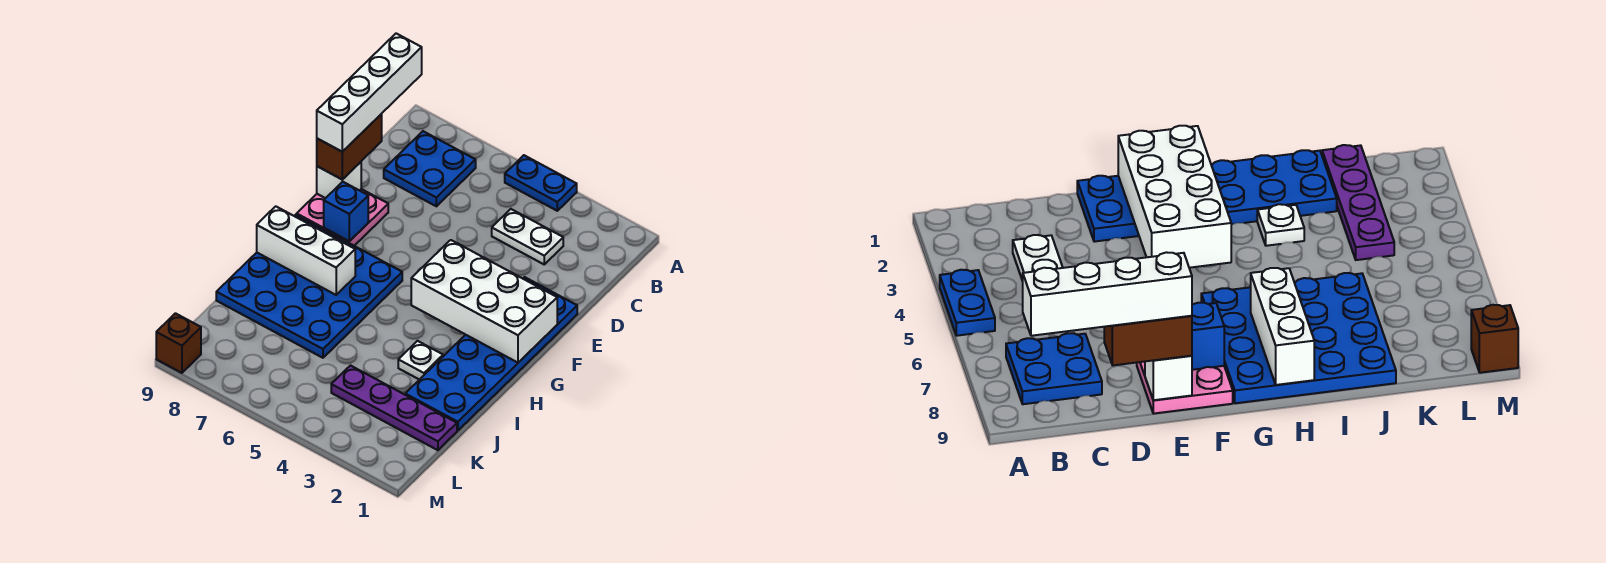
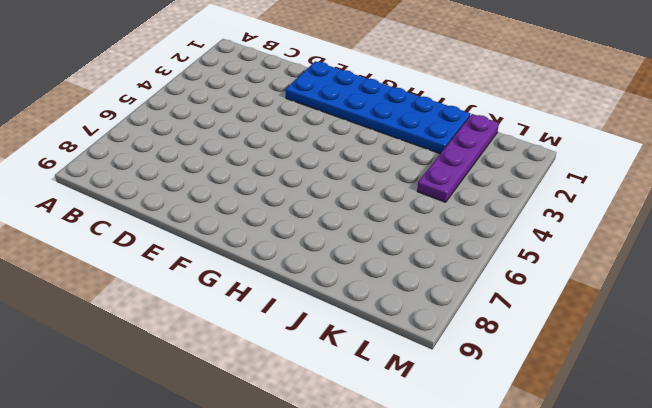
none -> blue plate A4:A5 level 1
none -> blue plate B7:C8 level 1
none -> white plate C3:C4 level 1

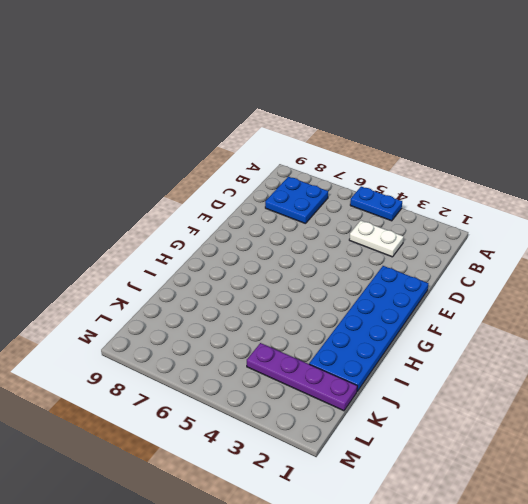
none -> pink plate E8:F9 level 1
none -> blue plate G6:J9 level 1
none -> white plate I3 level 1

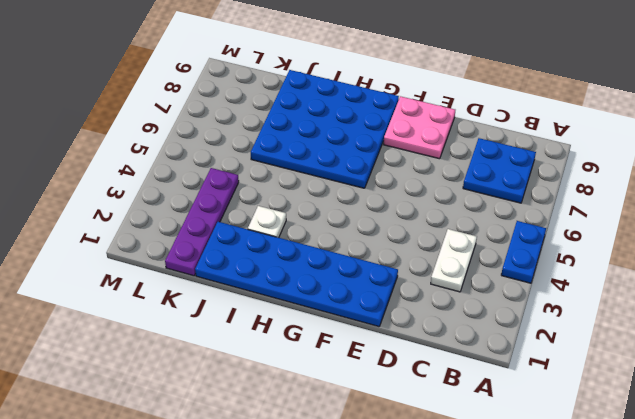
none -> brown brick M9 level 1
none -> white brick E9 level 2
none -> white brick F1:G4 level 2

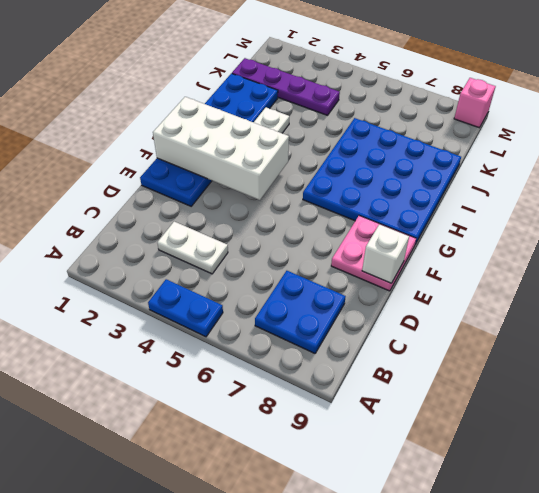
pink brick M9 level 1 -> brown brick M9 level 1
none -> blue brick F8 level 2
none -> white brick H7:H9 level 2
none -> brown brick D9:E9 level 3

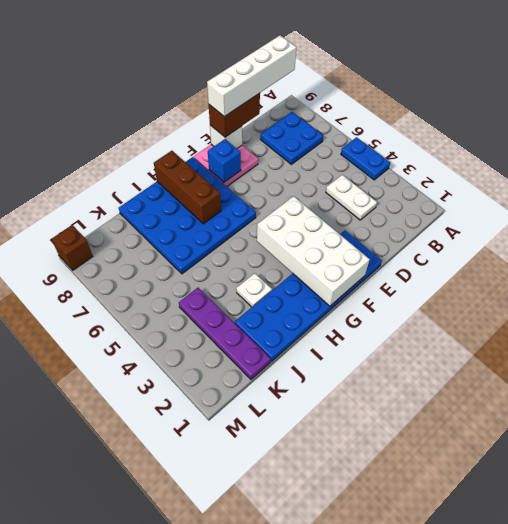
brown brick H7:H9 level 2 -> white brick H7:H9 level 2

